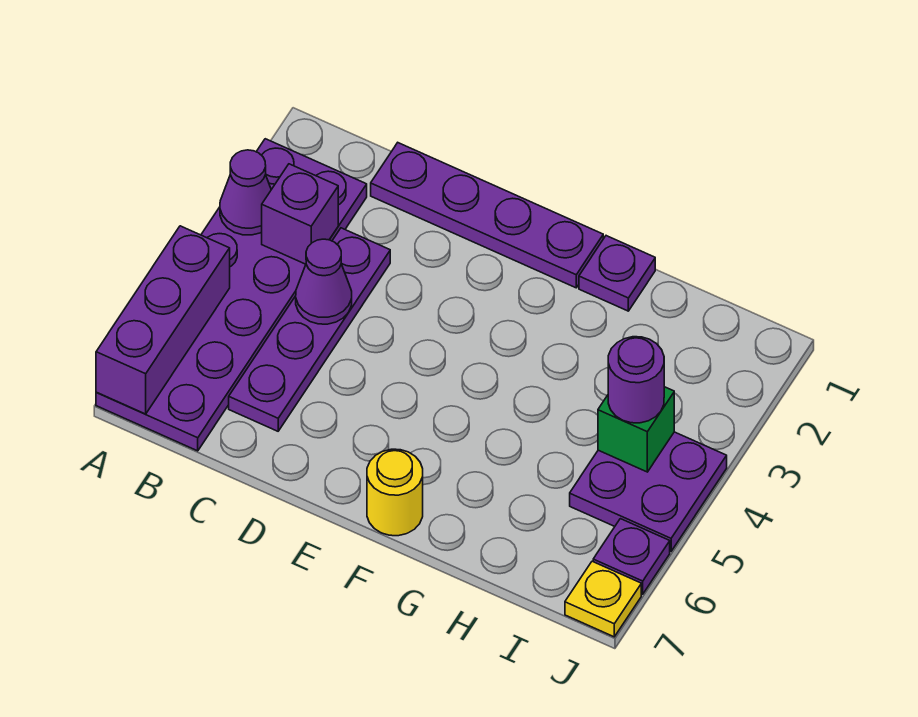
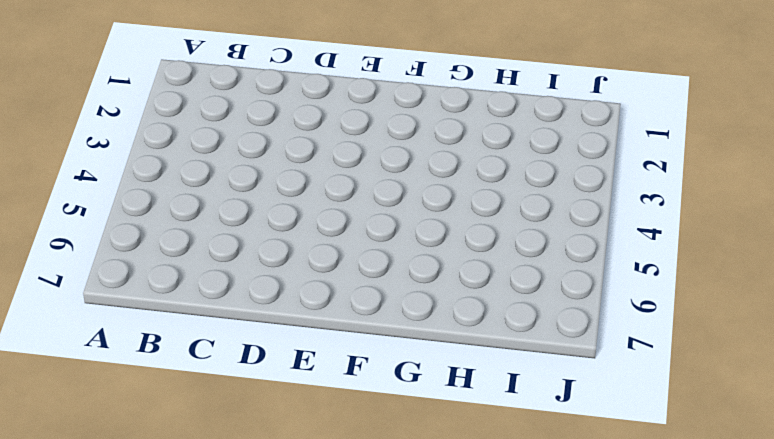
none -> purple plate A2:B7 level 1
none -> purple plate C1:F1 level 1
none -> purple plate C3:C6 level 1

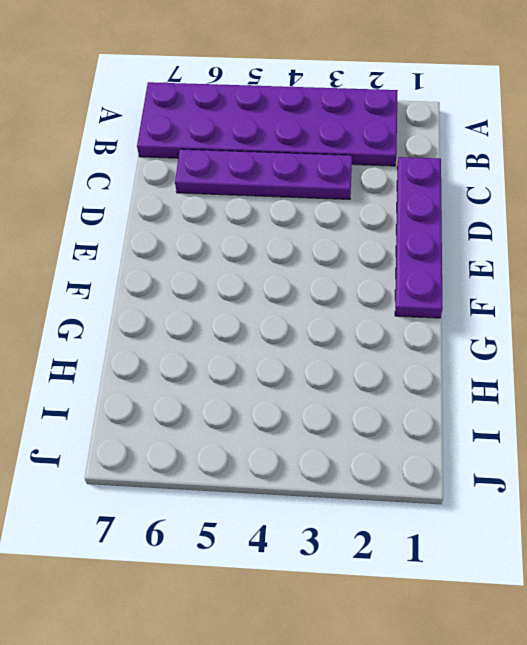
none -> yellow round brick F7 level 1
none -> purple plate G1 level 1
none -> purple plate I4:J5 level 1

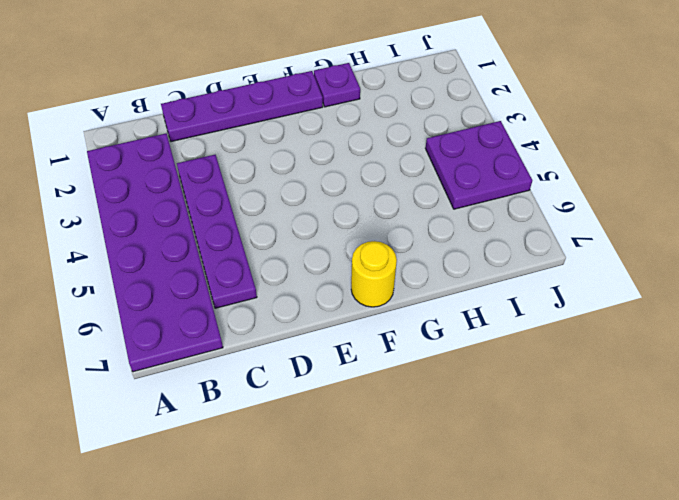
none -> purple plate J6 level 1
none -> yellow plate J7 level 1
none -> purple cone A3 level 2

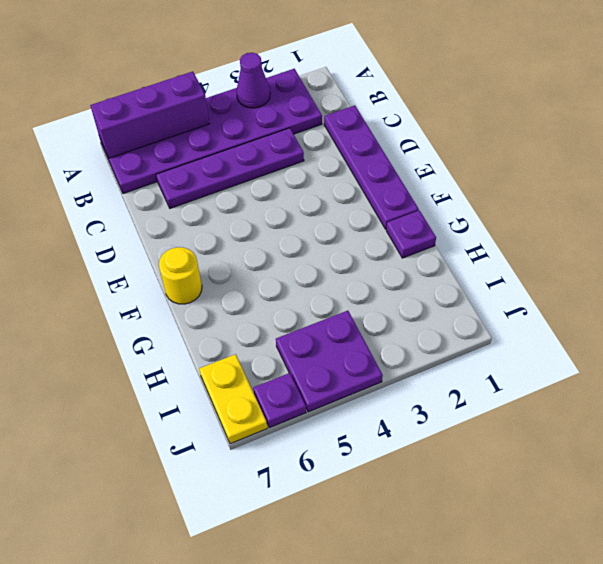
yellow plate I7:J7 level 1 -> yellow plate J7 level 1
none -> purple brick B3 level 2
none -> purple cone C4 level 2
none -> green brick I4 level 2

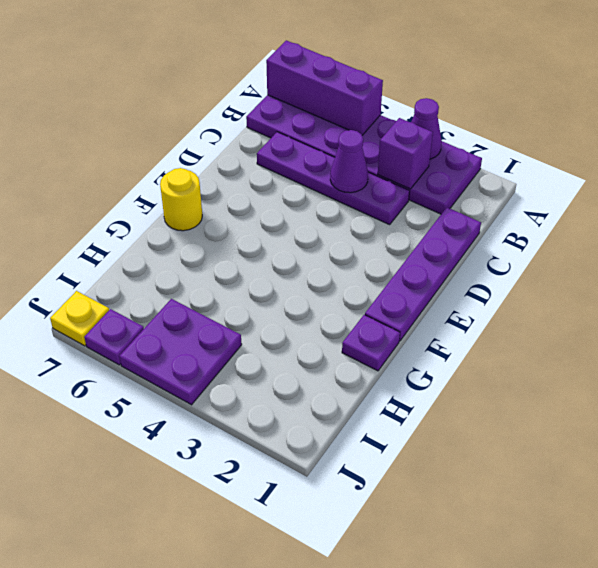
none -> green brick I4 level 2
none -> purple round brick I4 level 3

